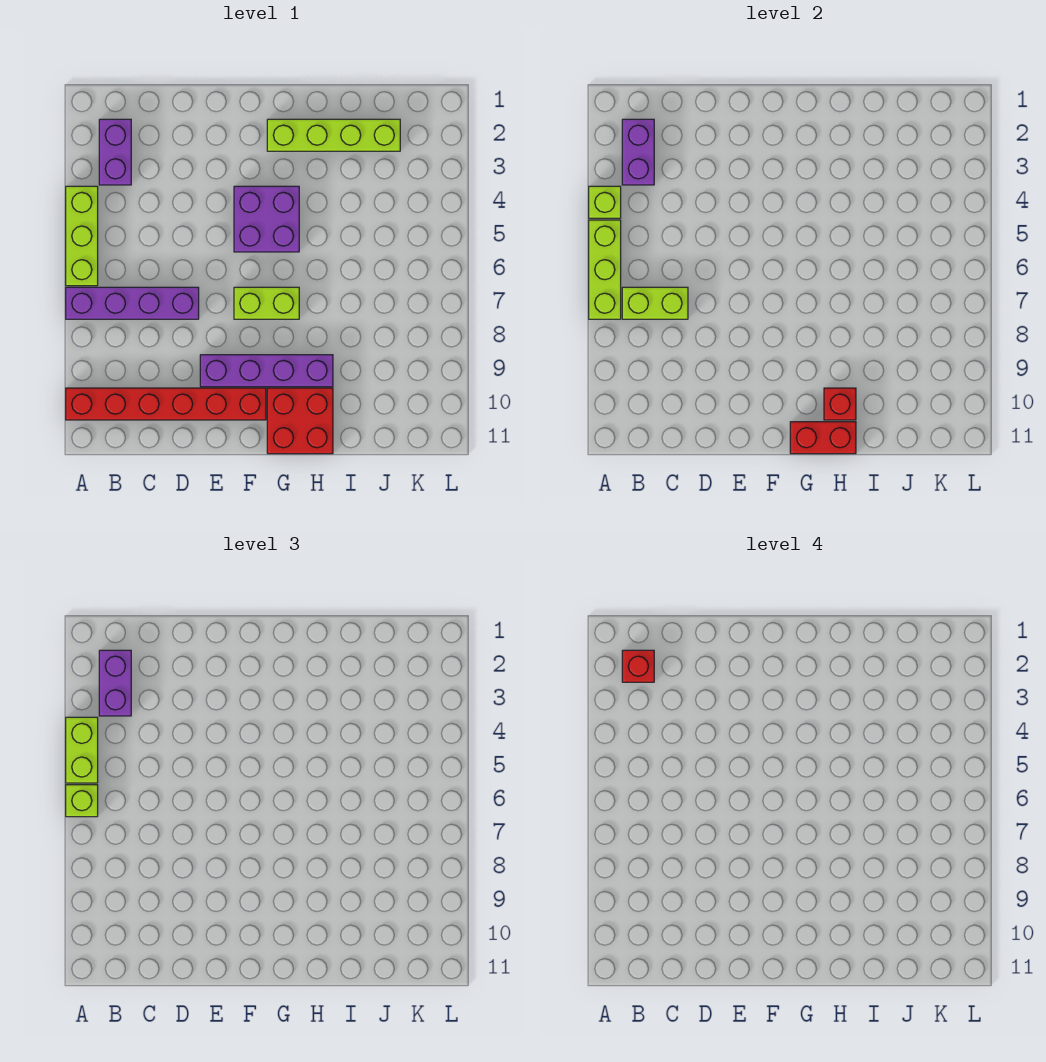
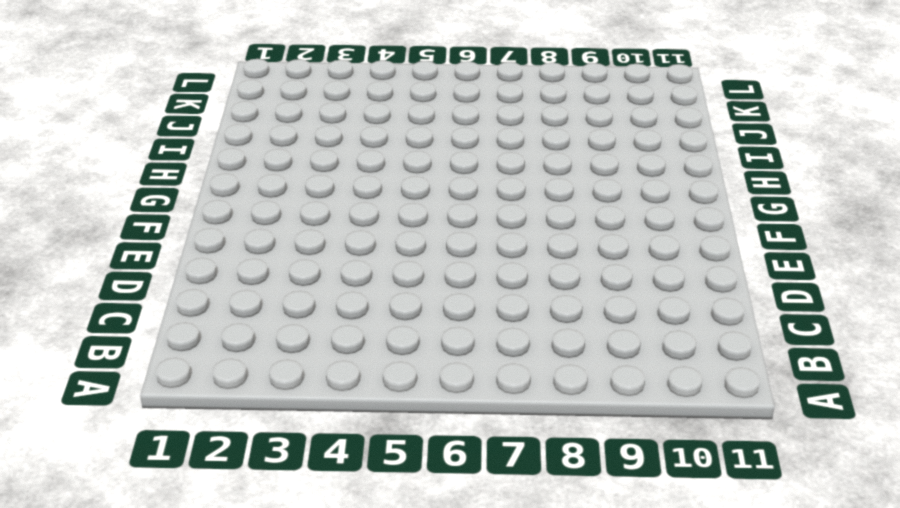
none -> lime brick A4:A6 level 1
none -> purple brick A7:D7 level 1
none -> red brick A10:F10 level 1

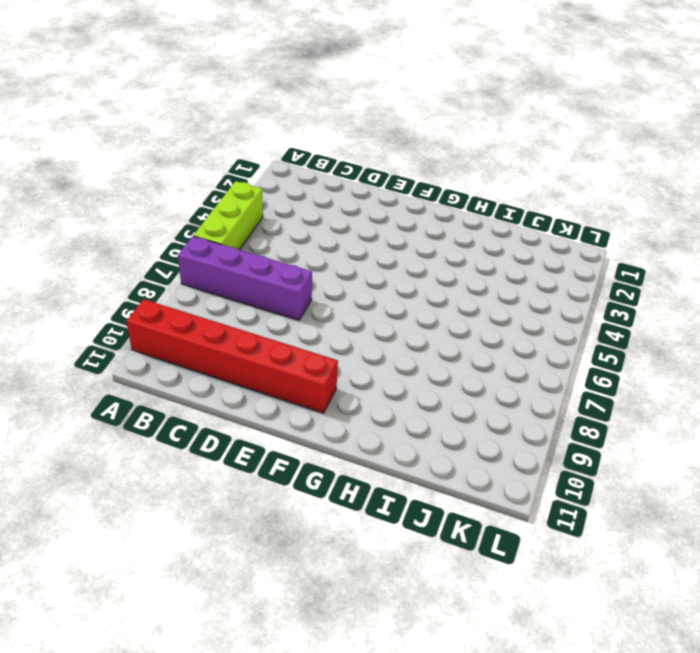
none -> purple brick B2:B3 level 1
none -> purple brick E9:H9 level 1
none -> purple brick F4:G5 level 1

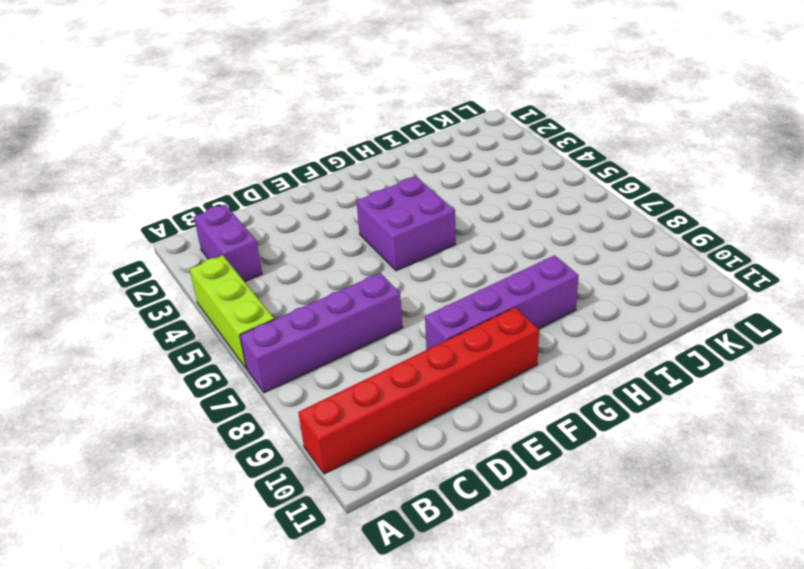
none -> lime brick F7:G7 level 1
none -> lime brick G2:J2 level 1
none -> red brick G10:H11 level 1

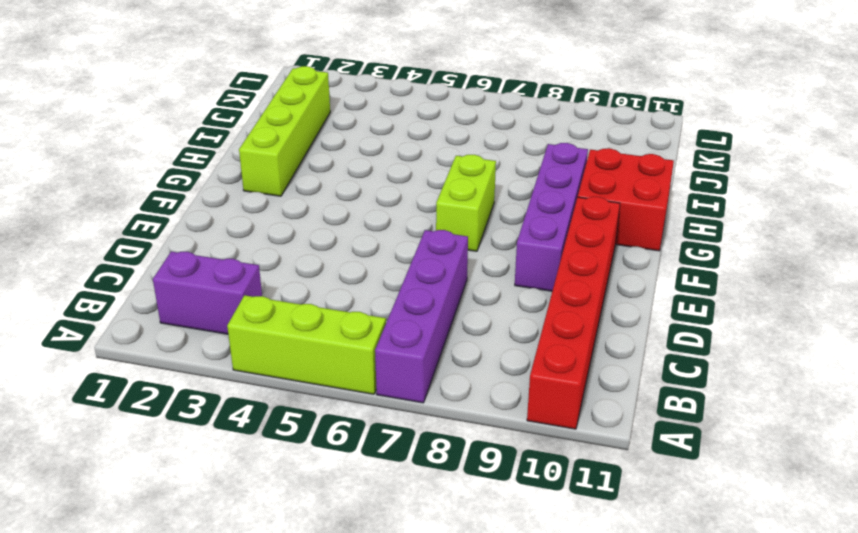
none -> purple brick F4:G5 level 1
none -> lime brick A4 level 2
none -> lime brick A5:A7 level 2

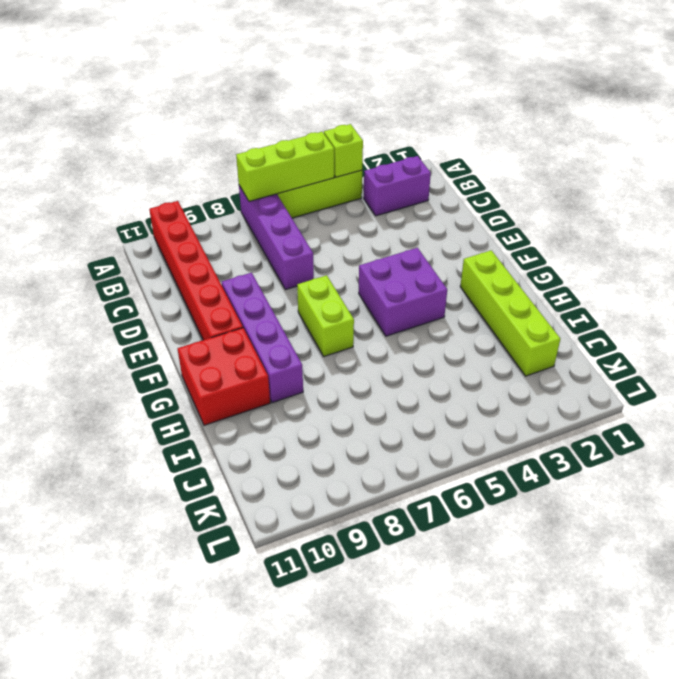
none -> purple brick B2:B3 level 2
none -> lime brick B7:C7 level 2
none -> red brick G11:H11 level 2

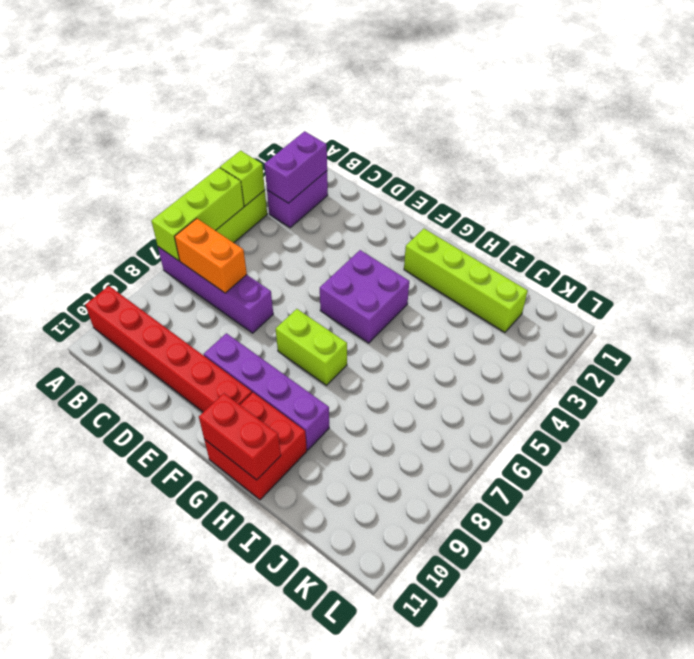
orange brick B7:C7 level 2 -> lime brick B7:C7 level 2
none -> red brick H10 level 2
none -> lime brick A4:A5 level 3
none -> lime brick A6 level 3

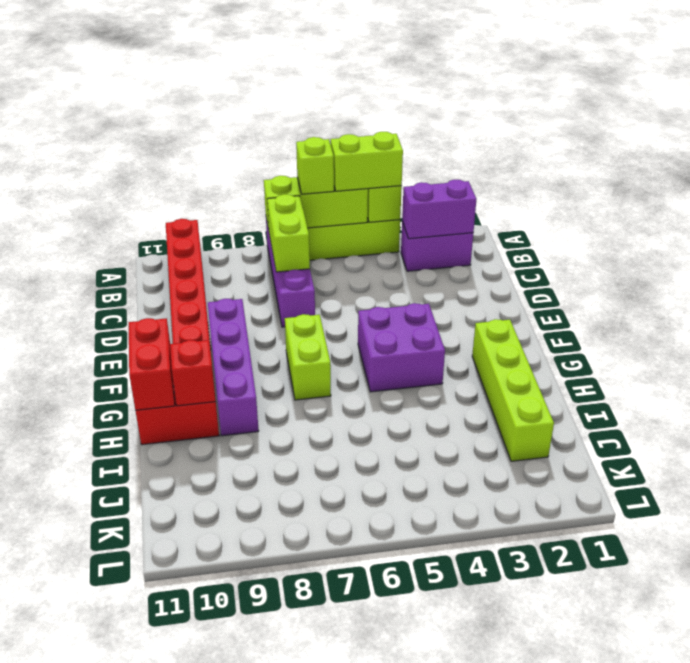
none -> purple brick B2:B3 level 3
none -> red brick B2 level 4

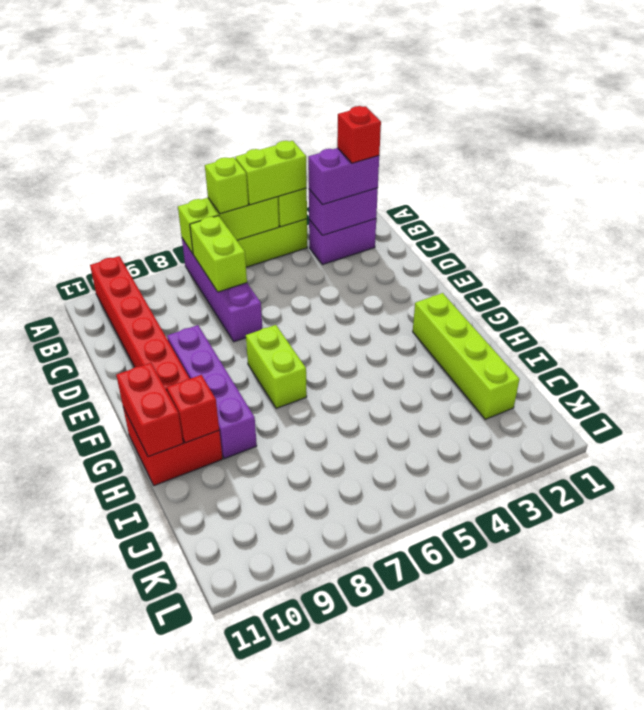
none -> purple brick F4:G5 level 1

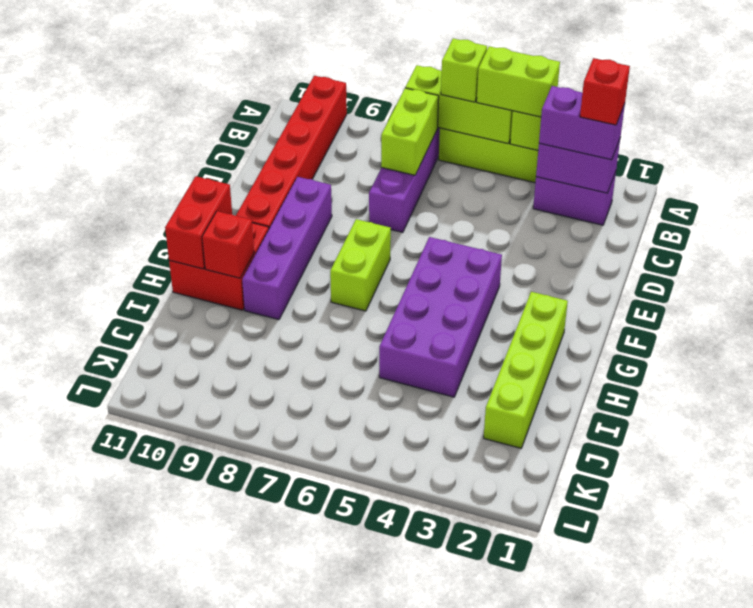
purple brick F4:I5 level 1 -> purple brick F4:G5 level 1

